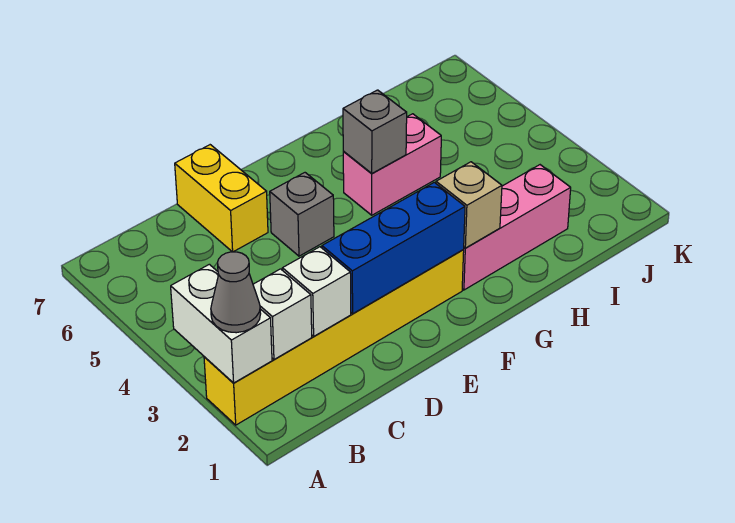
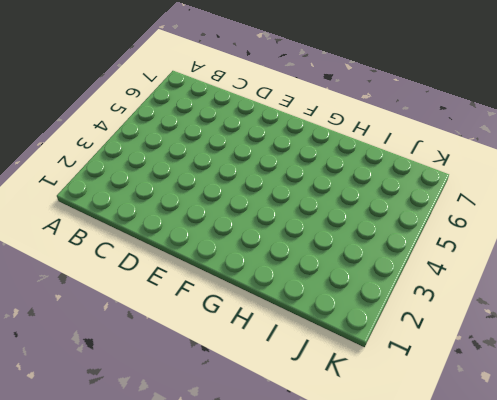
none -> yellow brick A2:F2 level 1
none -> yellow brick D6:D7 level 1
none -> grey brick E5 level 1

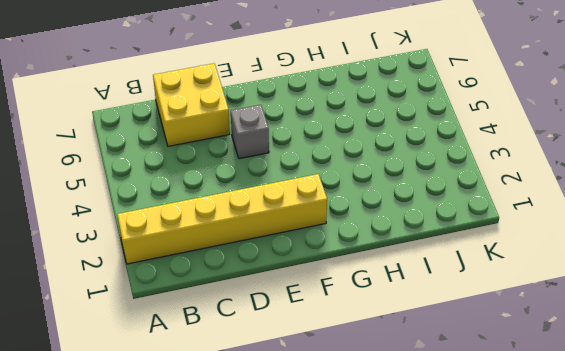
yellow brick C6:D7 level 1 -> yellow brick D6:D7 level 1
none -> pink brick G2:I2 level 1
none -> pink brick G5:H5 level 1
none -> white brick A2:A3 level 2

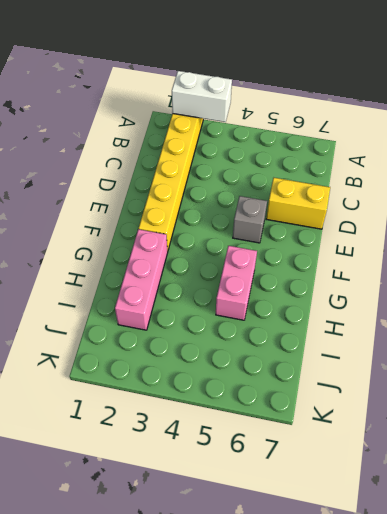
none -> white brick B2 level 2
none -> white brick C2 level 2
none -> blue brick D2:F2 level 2

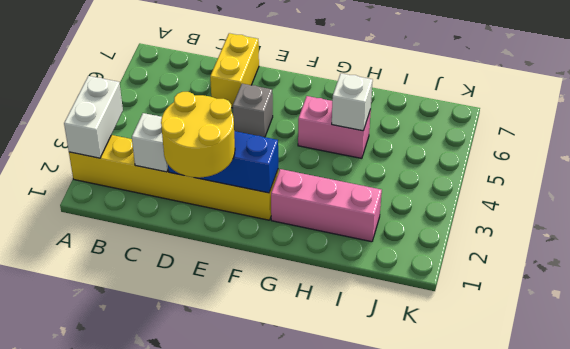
yellow round brick D1:E2 level 3 -> none
white brick H5 level 2 -> white brick B2 level 2
none -> tan brick G2 level 2
none -> grey brick G5 level 2
none -> grey cone A2 level 3

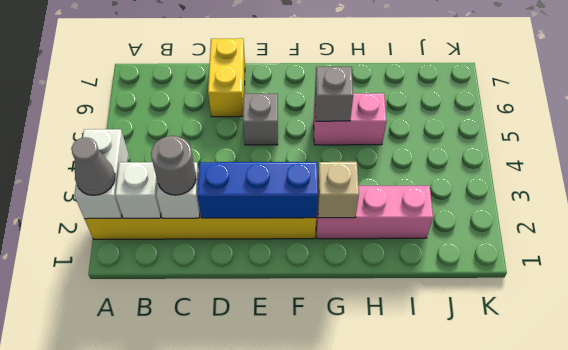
grey round brick C2 level 3 -> none

